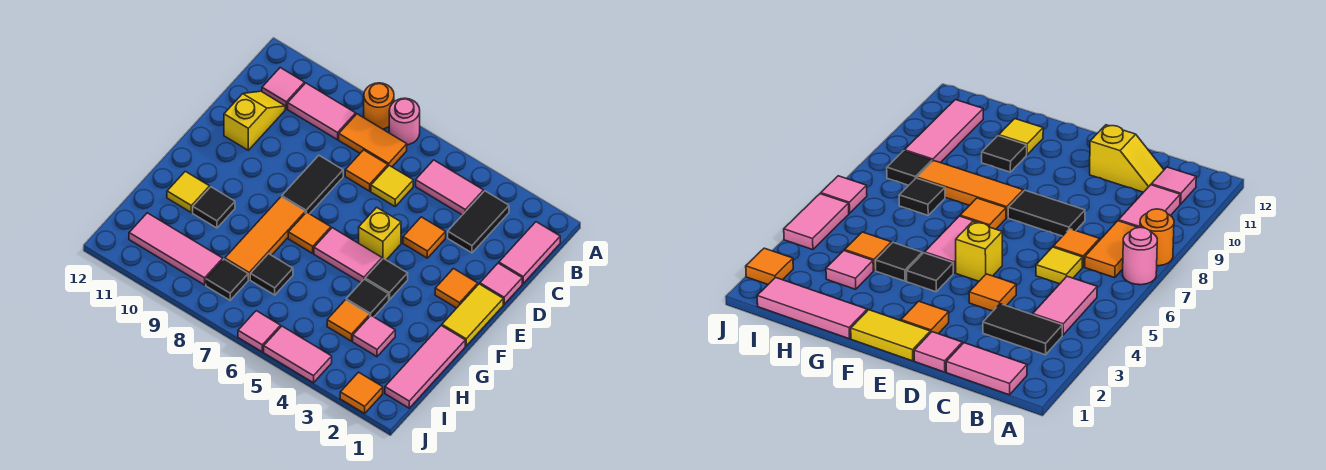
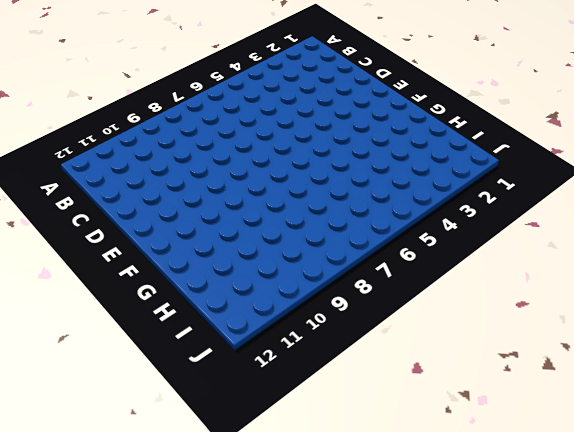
none -> pink round brick A7 level 1
none -> orange round brick A8 level 1
none -> pink tile B1:C1 level 1
none -> black tile B3:C3 level 1

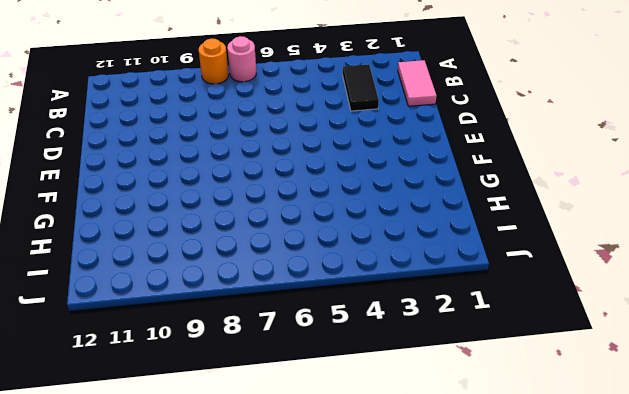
none -> pink tile B4:B5 level 1
none -> orange tile B7:B8 level 1
none -> pink tile B9:B10 level 1
none -> pink tile B11 level 1

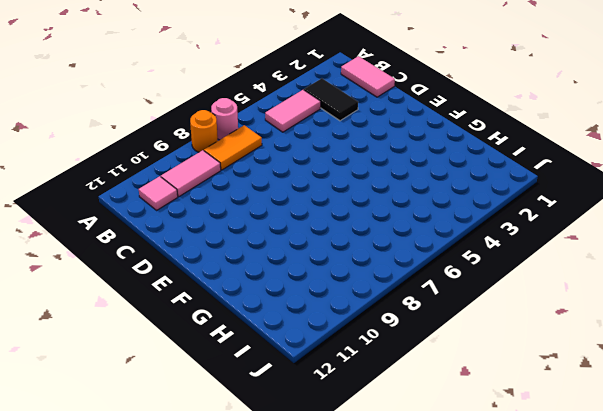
none -> yellow tile C6 level 1
none -> orange tile C7 level 1
none -> yellow slope C11:D11 level 1 top D
none -> pink tile D1 level 1

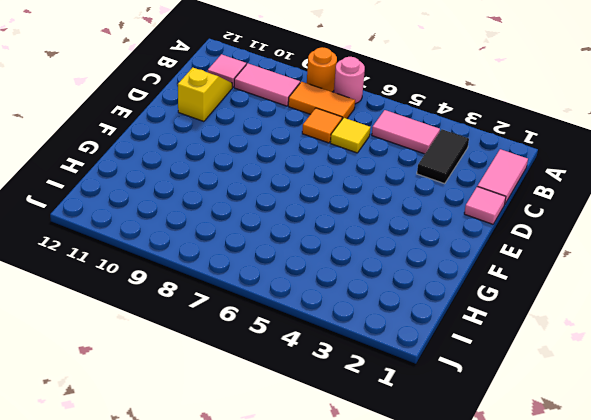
none -> orange tile D4 level 1
none -> black tile D8:E8 level 1
none -> yellow tile E1:F1 level 1
none -> orange tile E2 level 1

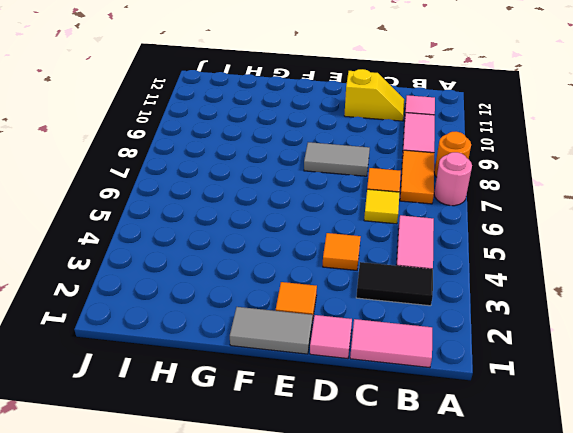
grey tile D8:E8 level 1 -> black tile D8:E8 level 1
grey tile E1:F1 level 1 -> yellow tile E1:F1 level 1
none -> yellow brick E5 level 1
none -> black tile F4 level 1
none -> pink tile F5:F6 level 1
none -> orange tile F7 level 1

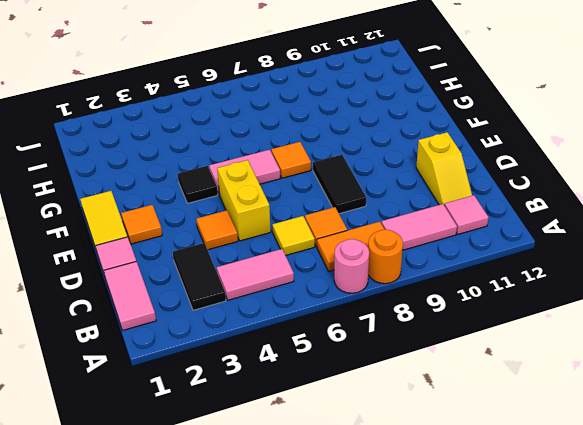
yellow brick D5:E5 level 1 -> yellow brick E5 level 1
none -> orange tile F8:H8 level 1
none -> pink tile G1:I1 level 1
none -> black tile G4 level 1
none -> black tile G10 level 1

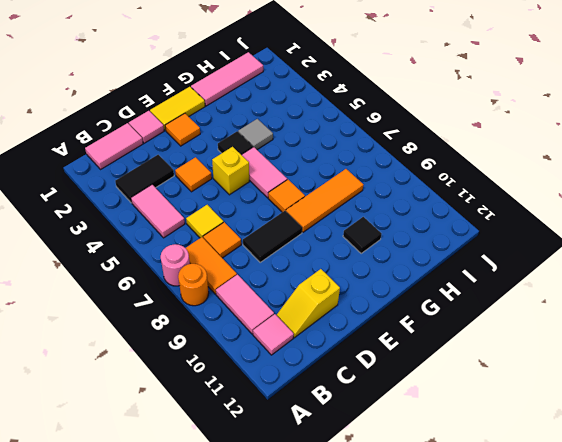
grey tile G4 level 1 -> black tile G4 level 1
none -> yellow tile G11 level 1
none -> pink tile H3 level 1
none -> orange tile H4 level 1
none -> black tile H7 level 1

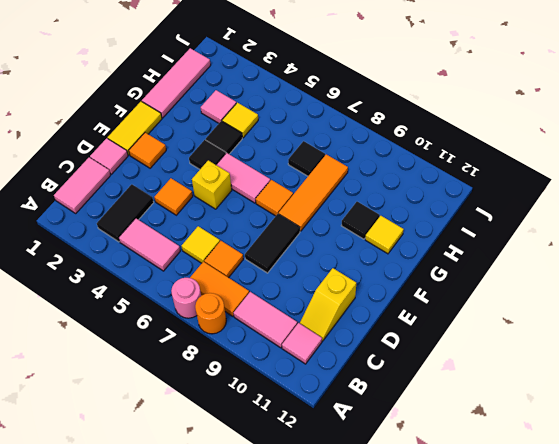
yellow tile H4 level 1 -> orange tile H4 level 1
none -> black tile I8 level 1
none -> pink tile I9:I11 level 1
none -> orange tile J2 level 1
none -> pink tile J4:J5 level 1

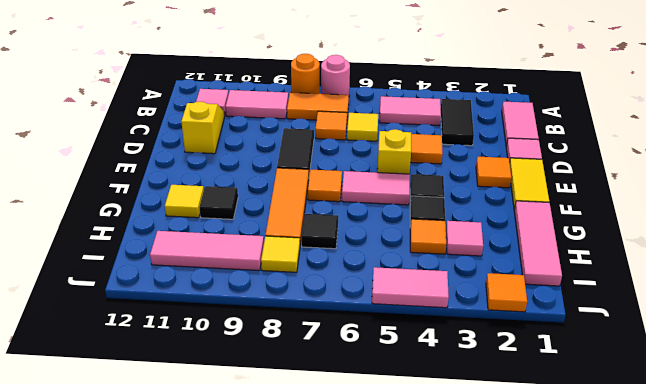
yellow tile I8 level 1 -> black tile I8 level 1
none -> pink tile J6 level 1

